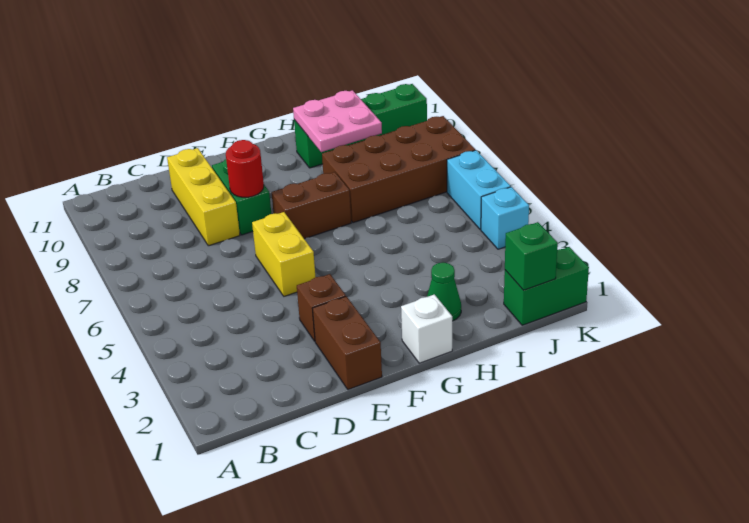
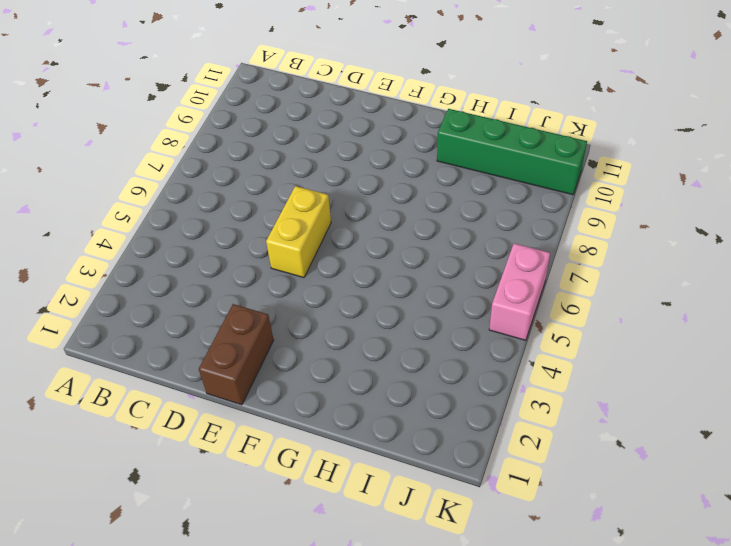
pink brick K5:K6 level 1 -> cyan brick K5:K6 level 1
none -> yellow brick D8:D10 level 1
none -> brown brick E3 level 1
none -> green brick E8:E9 level 1

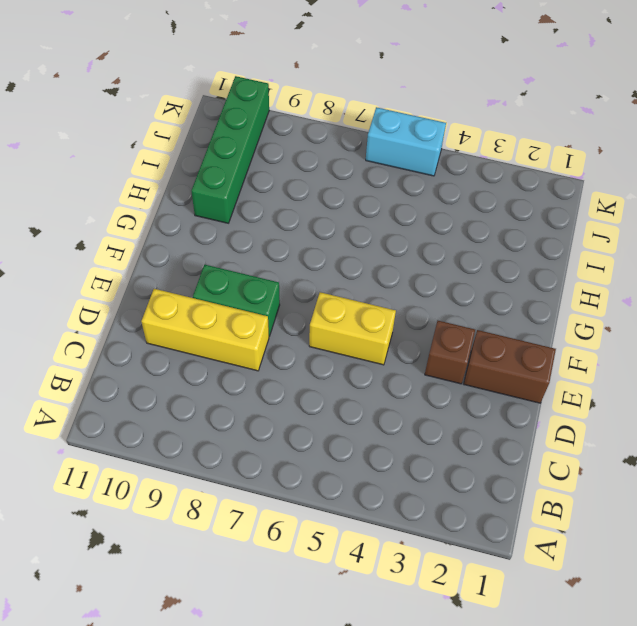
none -> brown brick F7:G7 level 1
none -> white brick G1 level 1
none -> green cone H2 level 1

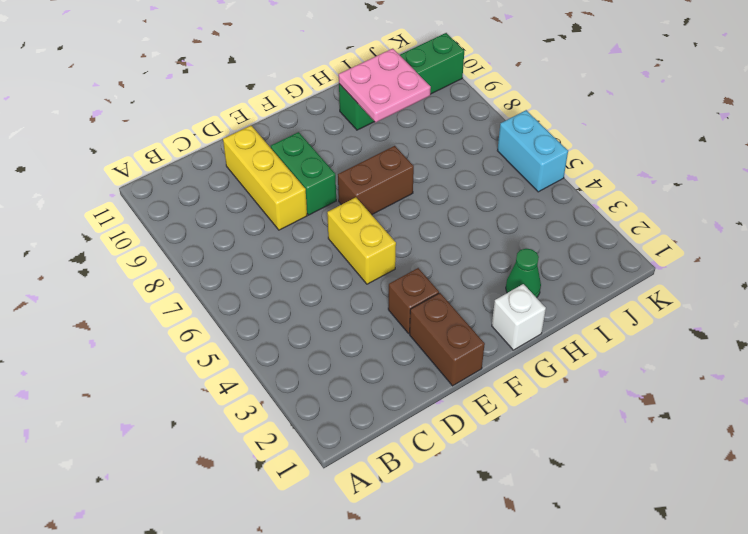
none -> brown brick H7:K8 level 1
none -> green brick J1:K1 level 1
none -> cyan brick K4 level 1

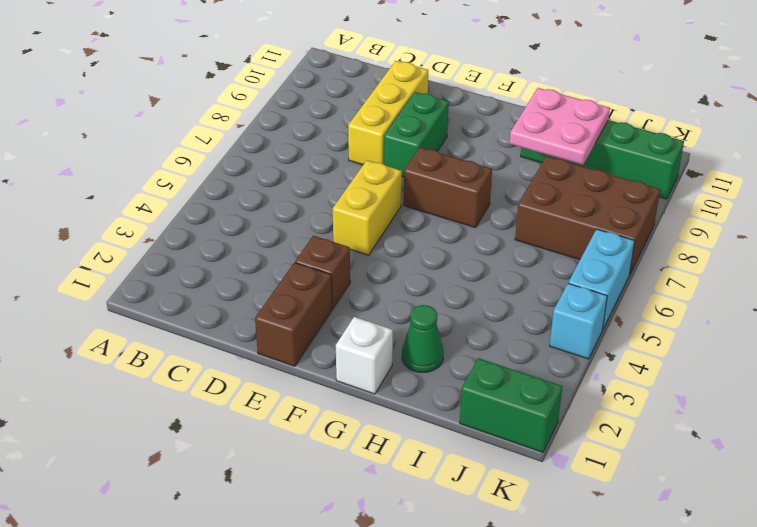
brown brick I7:K8 level 1 -> brown brick H7:K8 level 1
none -> red round brick E8 level 2
none -> green brick J1 level 2

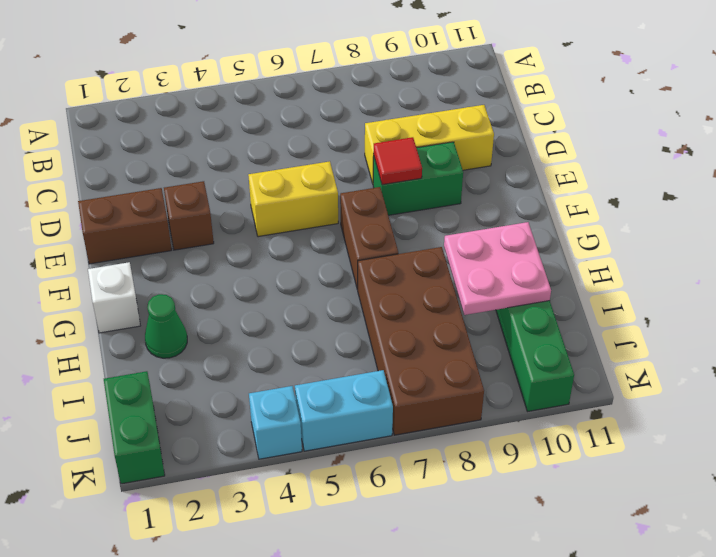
red tile E8 level 2 -> red round brick E8 level 2
none -> green brick J1 level 2

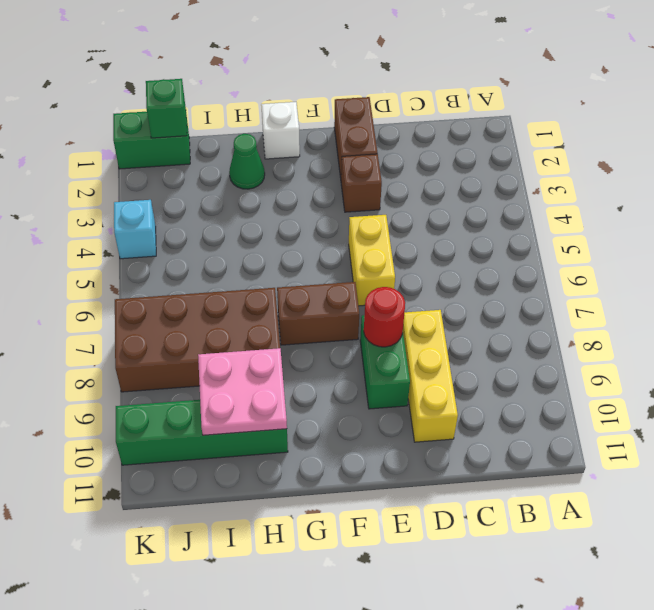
none -> cyan brick K5:K6 level 1

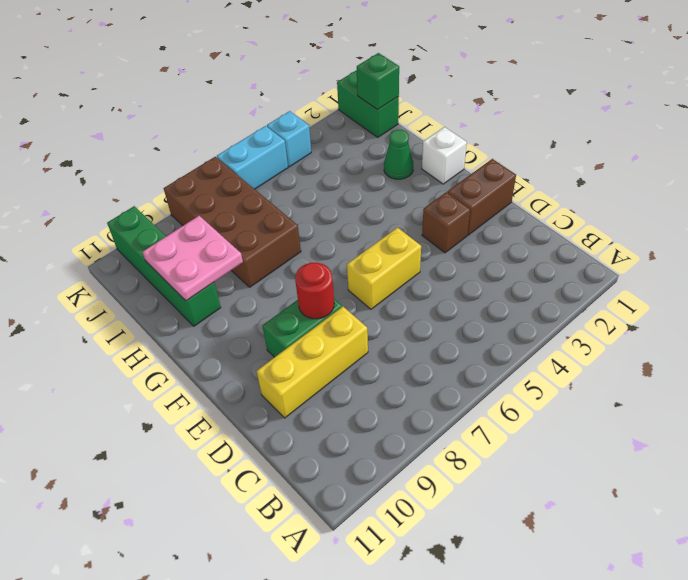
none -> brown brick F7:G7 level 1

